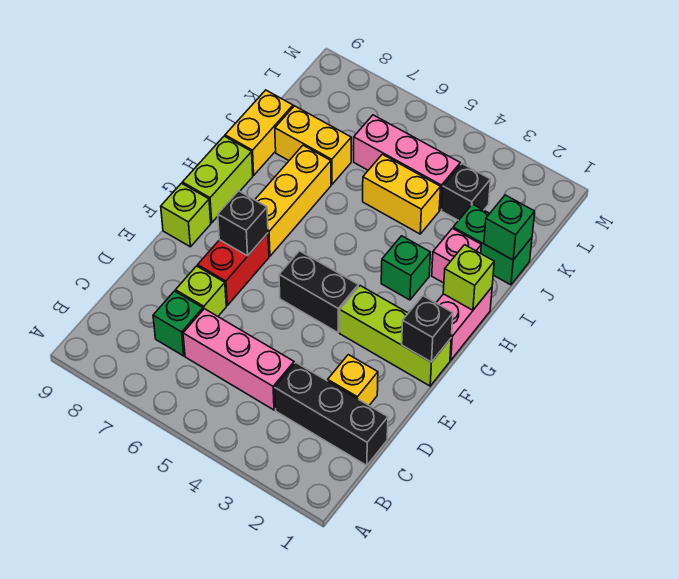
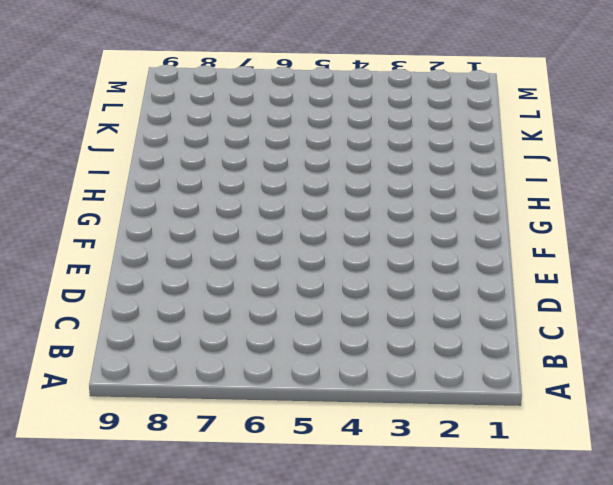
none -> black brick C1:C3 level 1
none -> pink brick C4:C6 level 1
none -> green brick C7 level 1

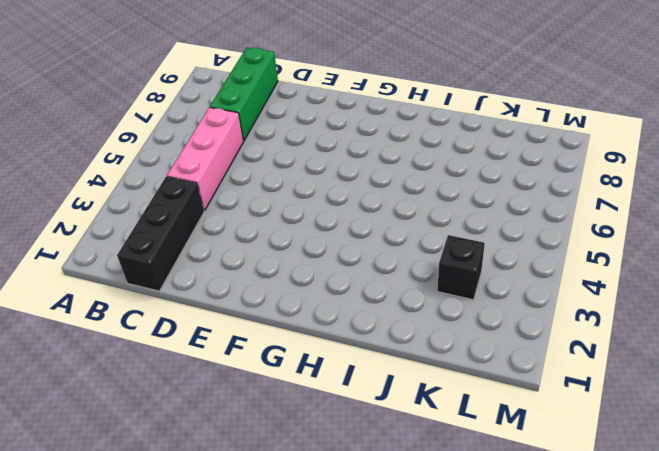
green brick C7:C9 level 1 -> green brick C7 level 1
none -> yellow brick D2 level 1
none -> lime brick D7 level 1
none -> red brick E7:F7 level 1

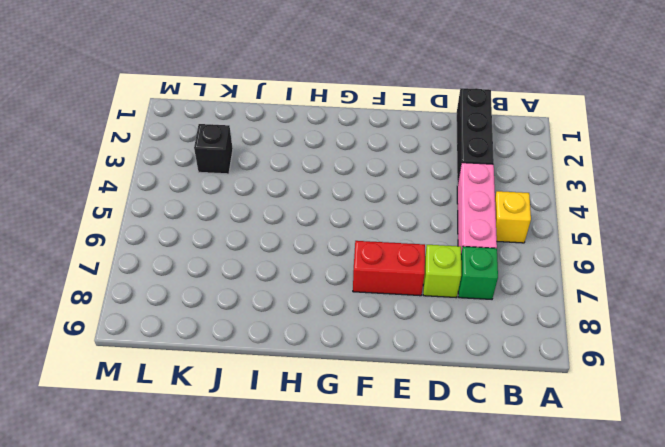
yellow brick B5 level 1 -> yellow brick D2 level 1
none -> lime brick F1:F3 level 1
none -> black brick F4:F5 level 1
none -> lime brick F9 level 1

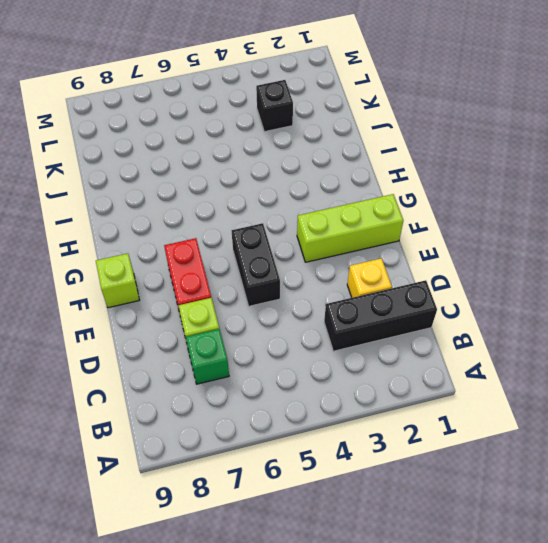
black brick E5:F5 level 1 -> black brick F4:F5 level 1
none -> pink brick C4:C6 level 1
none -> pink brick G1:H1 level 1
none -> yellow brick G7:I7 level 1

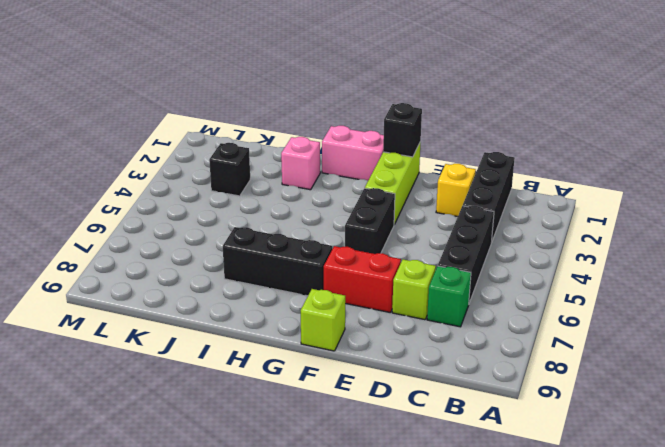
black brick C4:C6 level 1 -> pink brick C4:C6 level 1
black brick G7:I7 level 1 -> yellow brick G7:I7 level 1
none -> lime brick G9:H9 level 1
none -> green brick H3 level 1
none -> yellow brick I9:J9 level 1

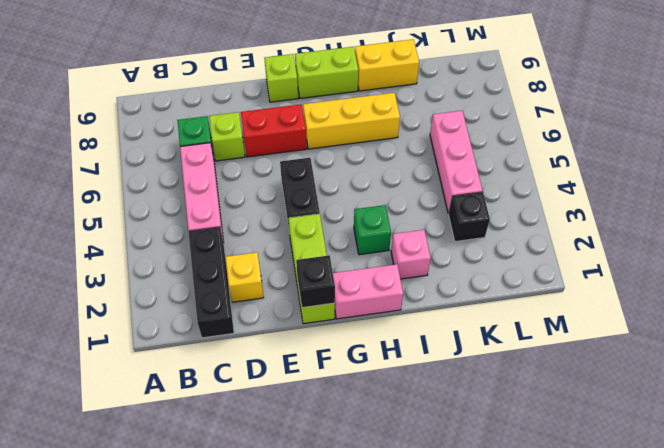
none -> green brick J1:J2 level 1
none -> yellow brick J4:J5 level 1
none -> yellow brick J7:J8 level 1

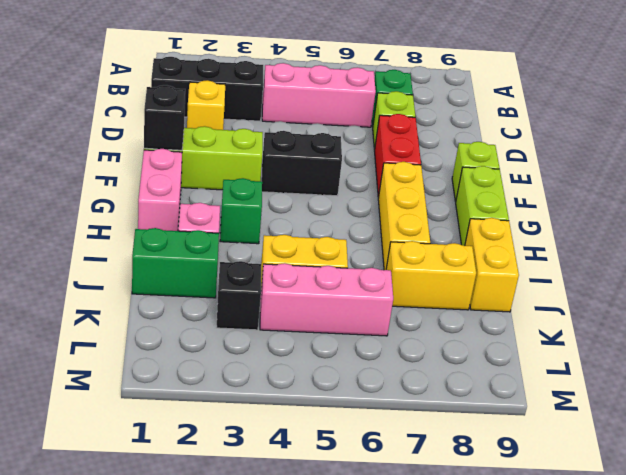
none -> black brick F7 level 2
none -> lime brick H1 level 2
none -> green brick J1 level 2

